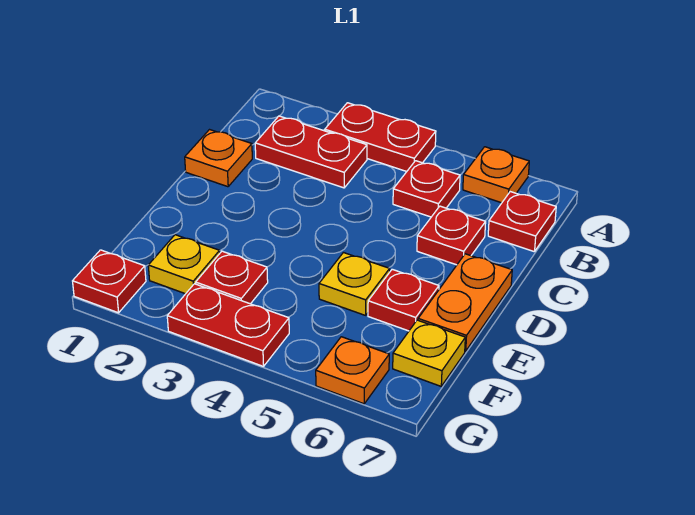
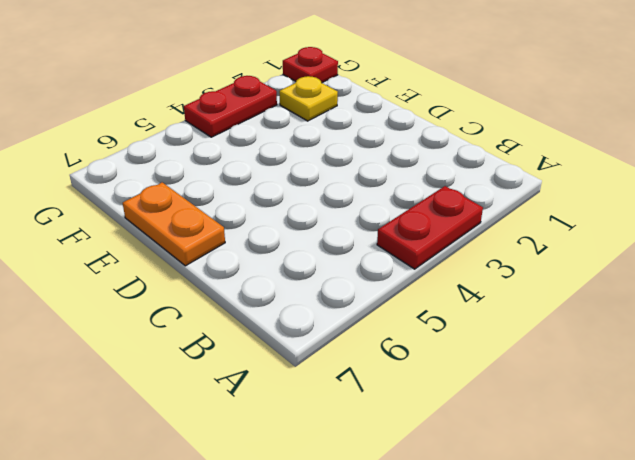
none -> orange plate A6 level 1
none -> red plate B2:B3 level 1
none -> red plate B5 level 1

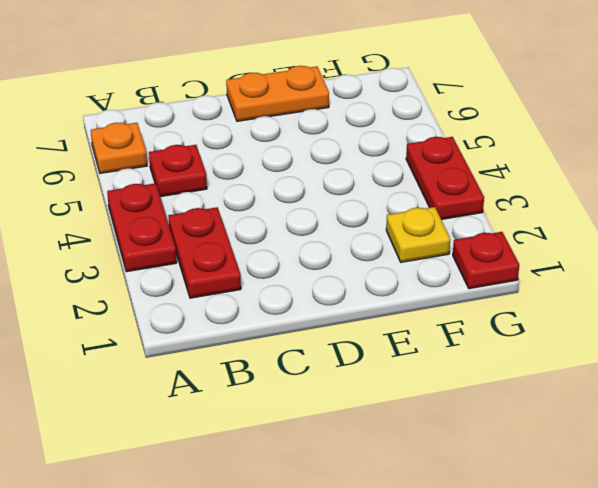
none -> red plate B7 level 1
none -> orange plate C1 level 1
none -> red plate C6 level 1

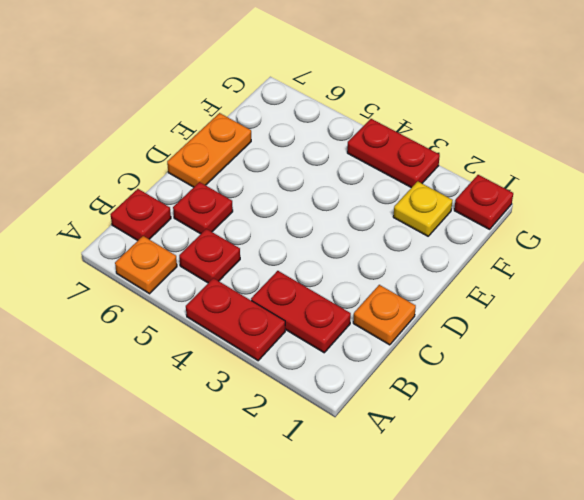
none -> yellow plate E5 level 1
none -> red plate E6 level 1
none -> red plate F3 level 1

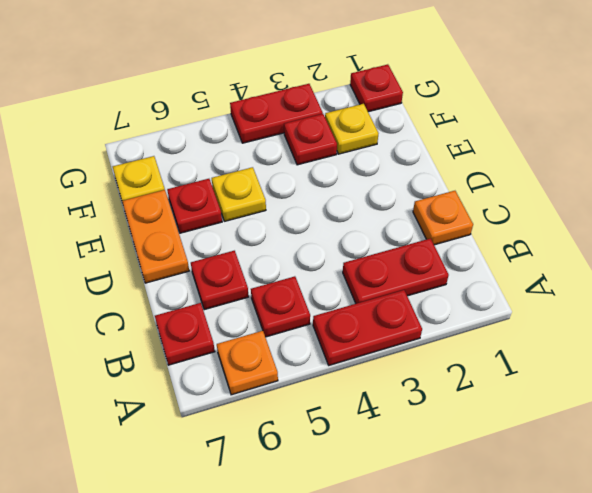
none -> orange plate G6 level 1

